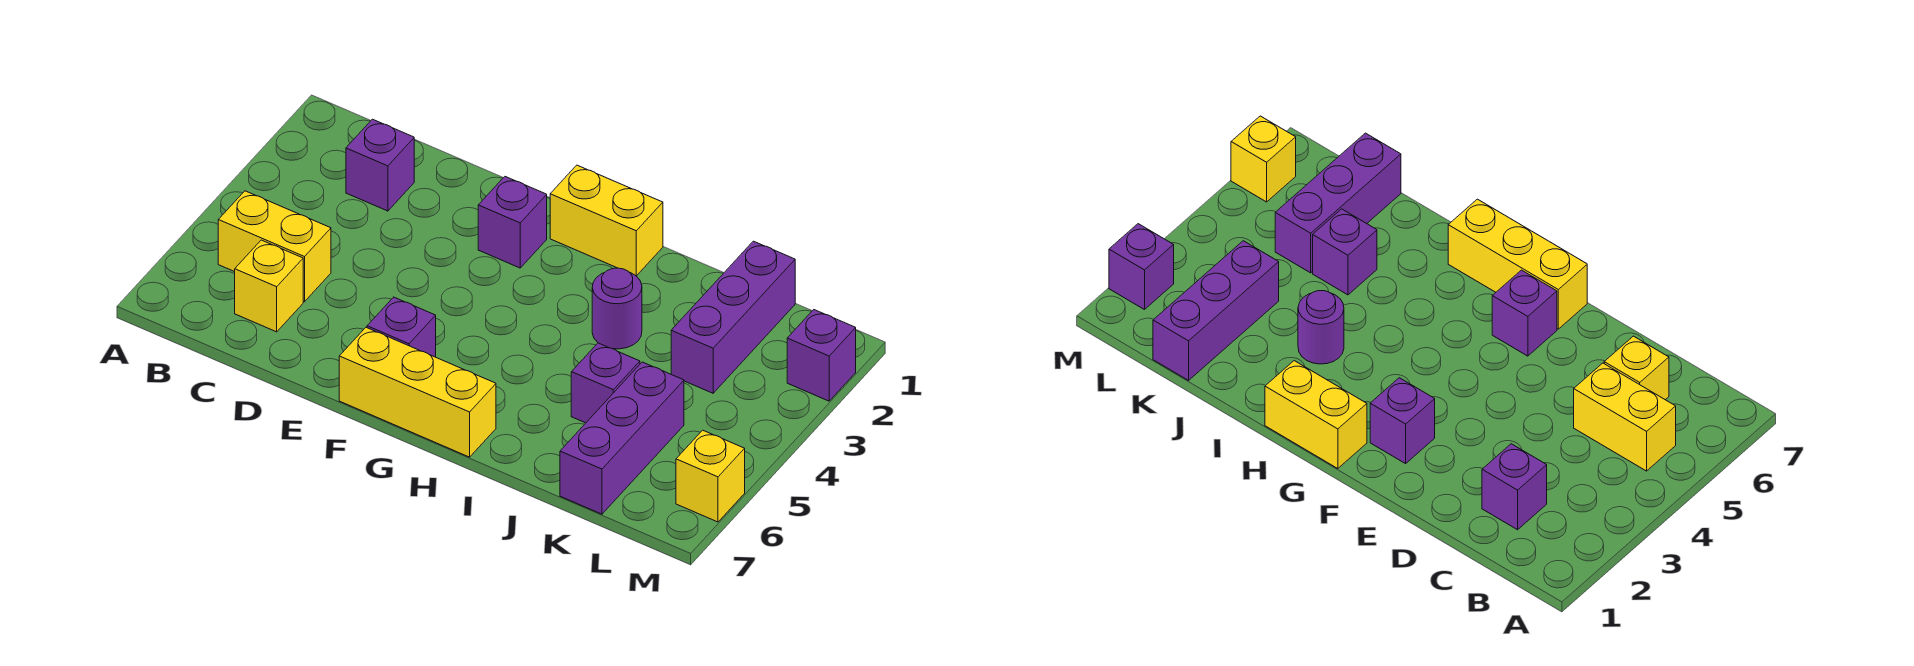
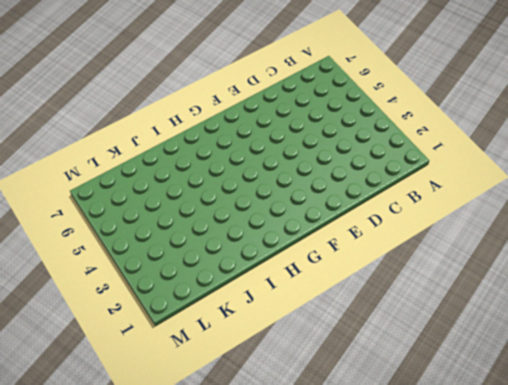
none -> yellow brick B5:C5 level 1
none -> purple brick C2 level 1
none -> yellow brick C6 level 1

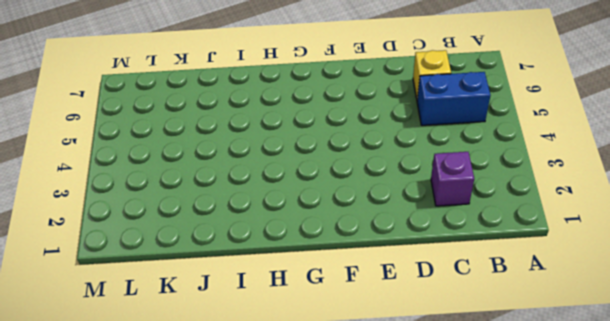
blue brick B5:C5 level 1 -> yellow brick B5:C5 level 1
none -> purple brick F2 level 1
none -> purple brick F6 level 1
none -> yellow brick F7:H7 level 1

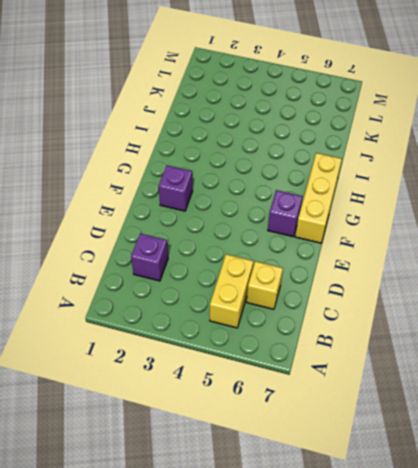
none -> yellow brick G1:H1 level 1
none -> purple round brick I3 level 1
none -> purple brick J5 level 1

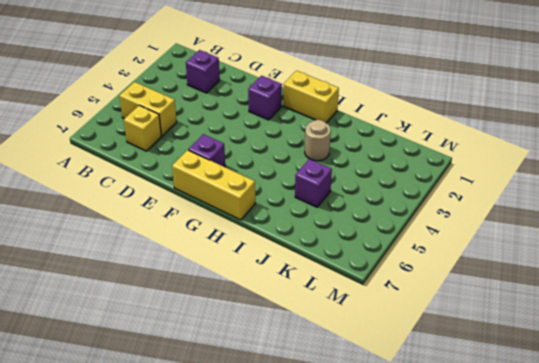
tan round brick I3 level 1 -> purple round brick I3 level 1
none -> purple brick K1:K3 level 1
none -> purple brick K5:K7 level 1
none -> purple brick M2 level 1

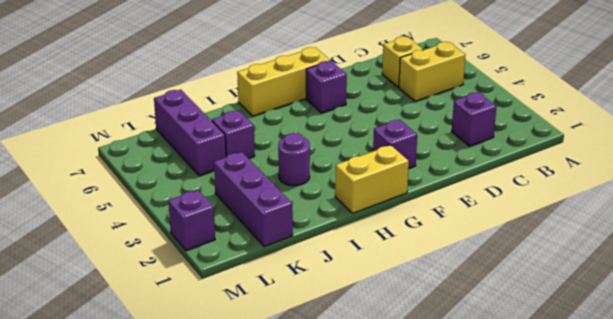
none -> yellow brick M6 level 1

